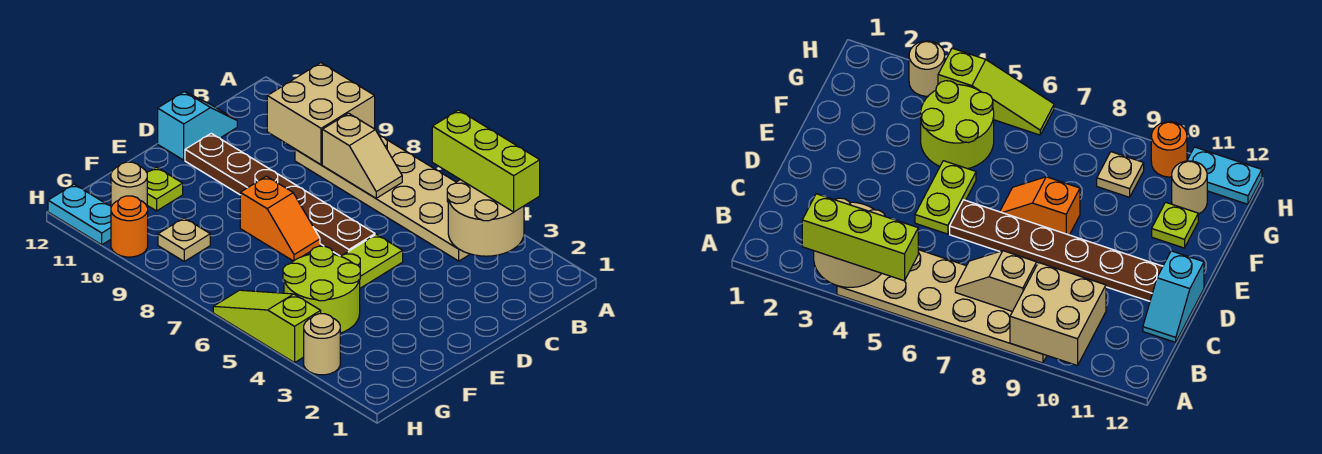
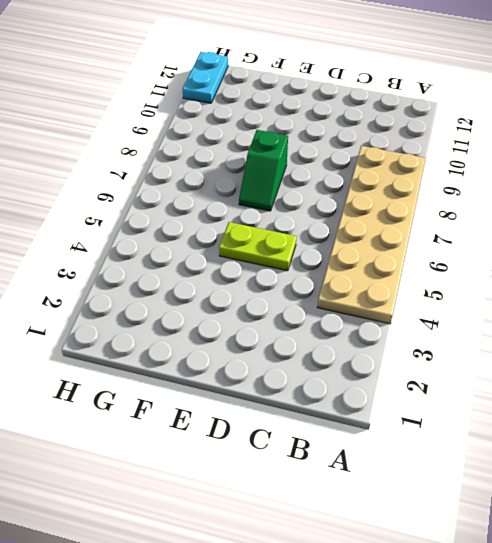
green slope E7:E8 level 1 top 8 -> orange slope E7:E8 level 1 top 8
none -> cyan slope C12:D12 level 1 top D
none -> brown plate D6:D11 level 1
none -> lime round brick F4:G5 level 1

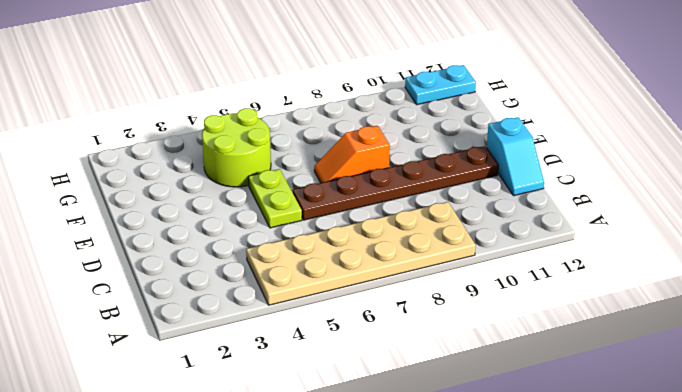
none -> lime plate F11 level 1
none -> tan plate G9 level 1
none -> tan round brick G11 level 1

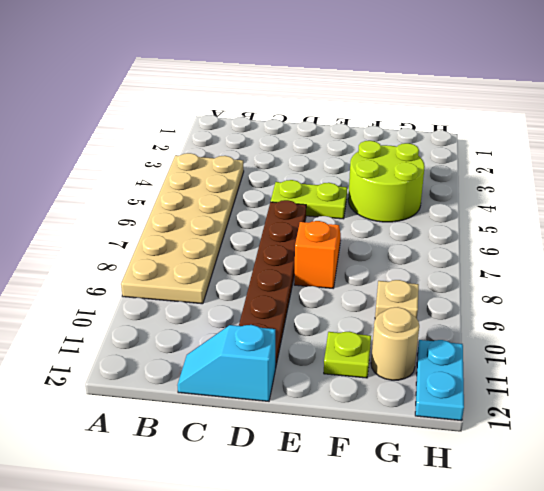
none -> tan round brick H3 level 1
none -> lime slope H4:H6 level 1 top 4
none -> orange round brick H10 level 1

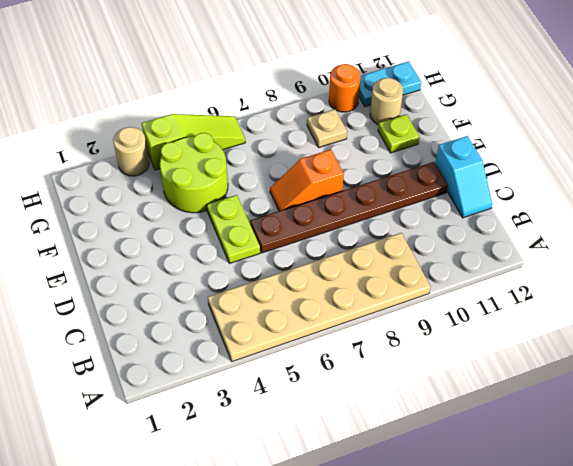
none -> tan round brick A3:B4 level 2
none -> tan brick A9:B10 level 2
none -> tan slope B7:B8 level 2 top 8

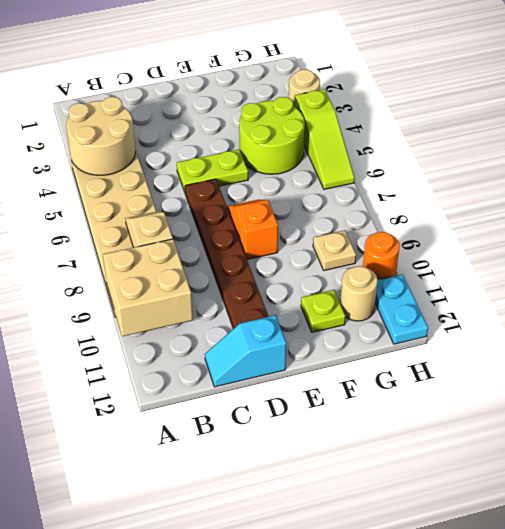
none -> lime brick A3:A5 level 3

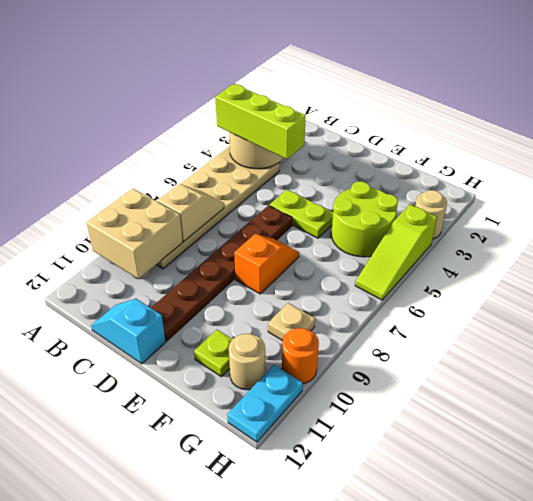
lime brick A4:C4 level 3 -> lime brick A3:A5 level 3

